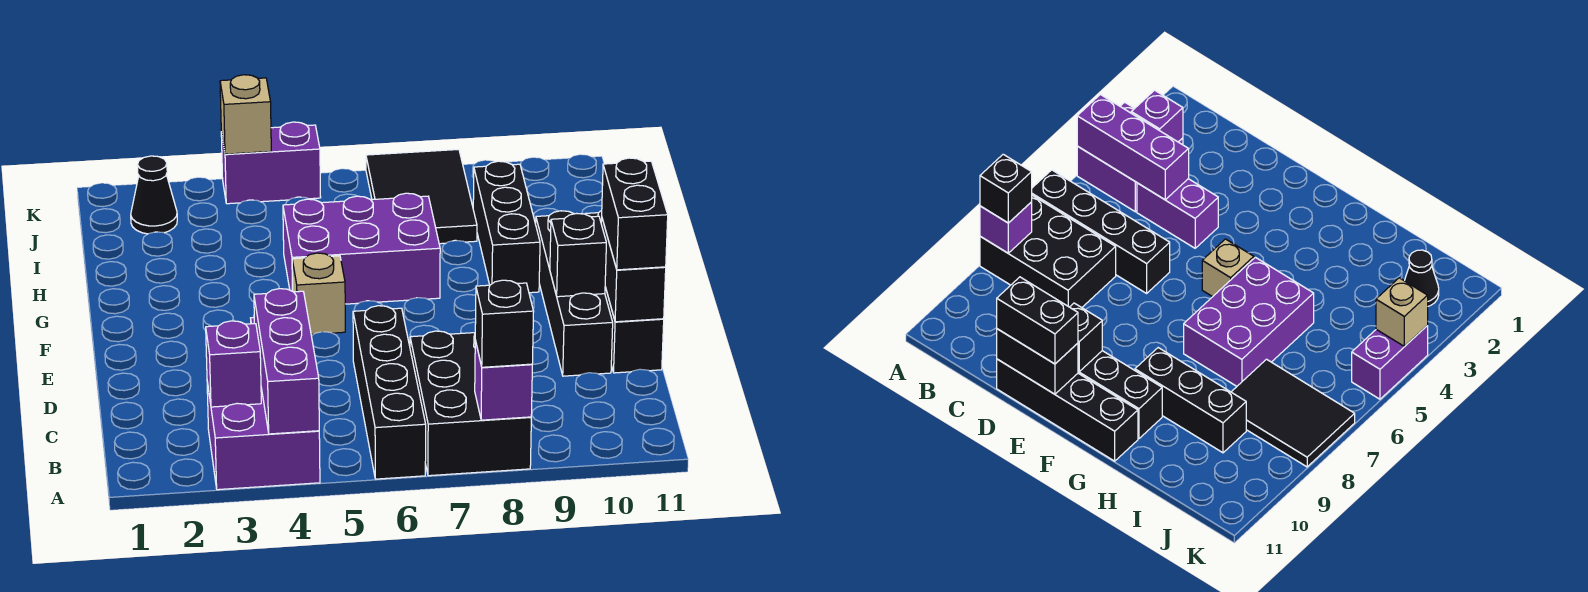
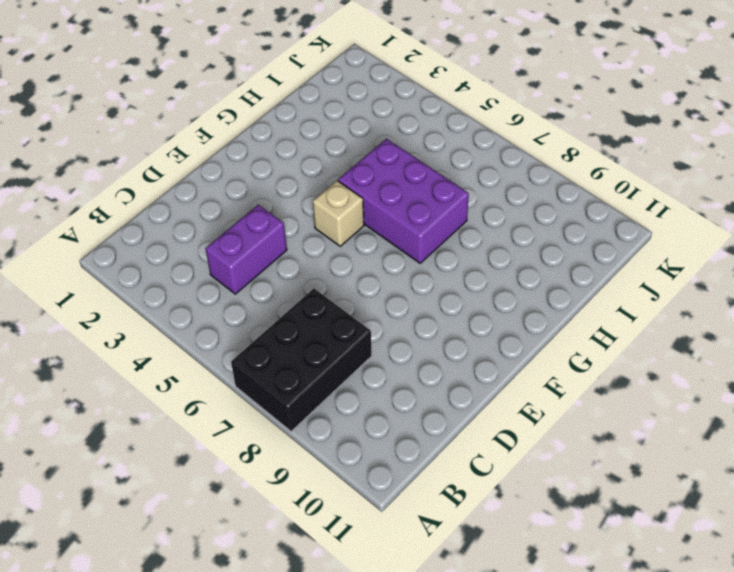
none -> purple brick A3:B4 level 1
none -> black brick A6:D6 level 1
none -> black brick D10:G10 level 1

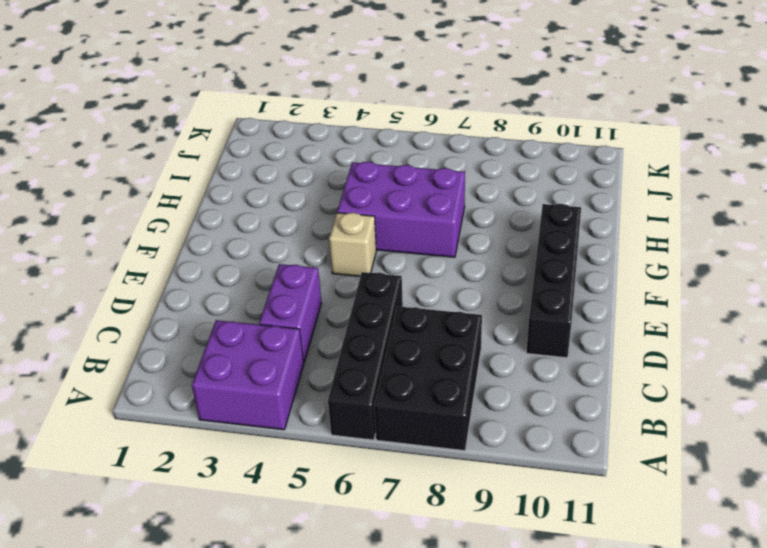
none -> black brick D11:G11 level 1
none -> black brick G9:I9 level 1
none -> black tile I7:K8 level 1

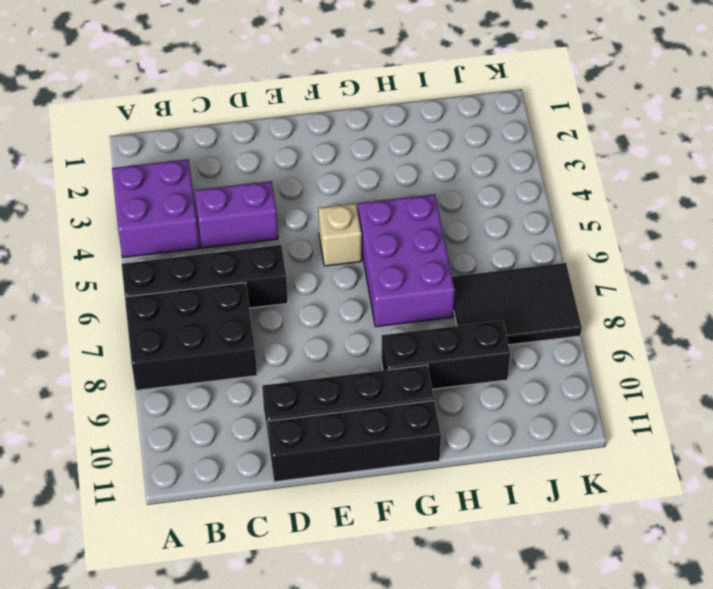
none -> black cone J2 level 1
none -> purple brick K4:K5 level 1
none -> purple brick A4:C4 level 2

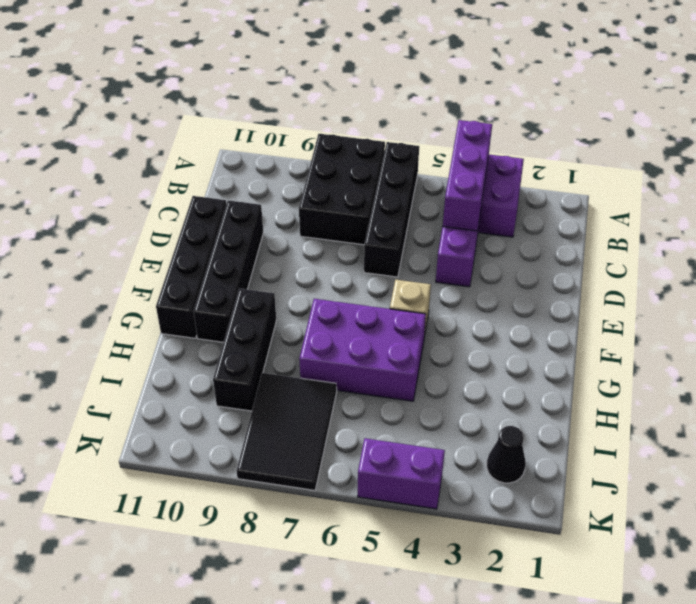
none -> purple brick A8 level 2
none -> purple brick B3 level 2
none -> black brick D11:E11 level 2

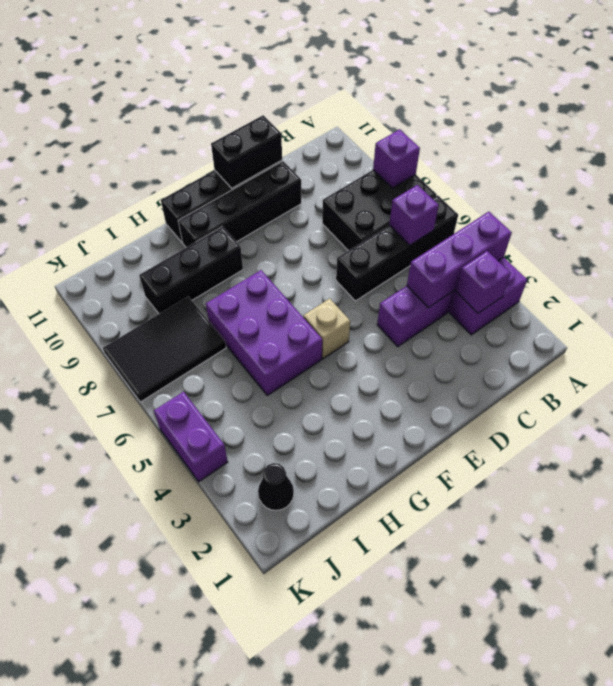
purple brick B6 level 2 -> none
none -> black brick E10 level 2
none -> tan brick K4 level 2
none -> black brick A8 level 3

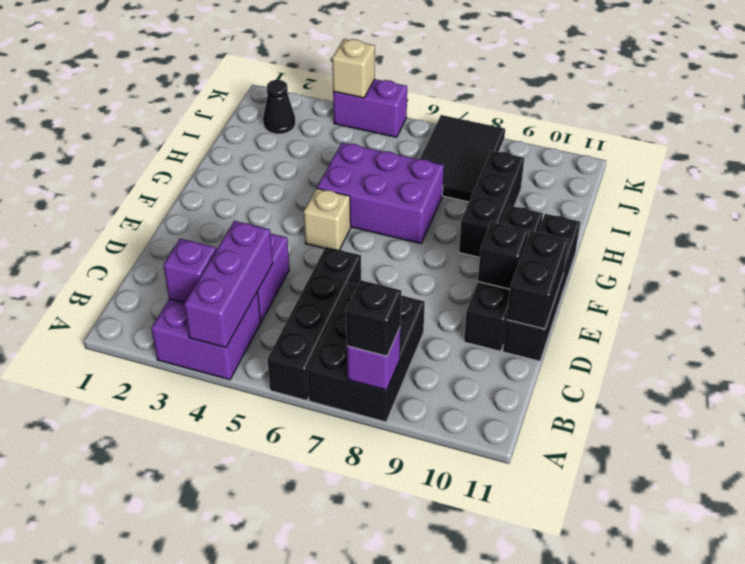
none -> black brick D11:E11 level 3

